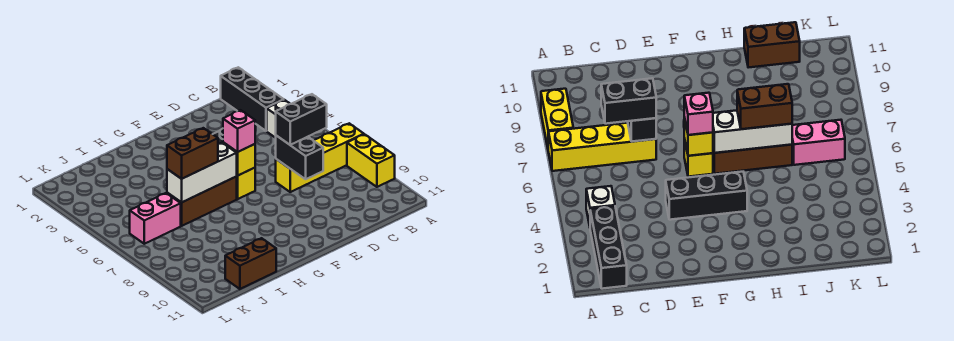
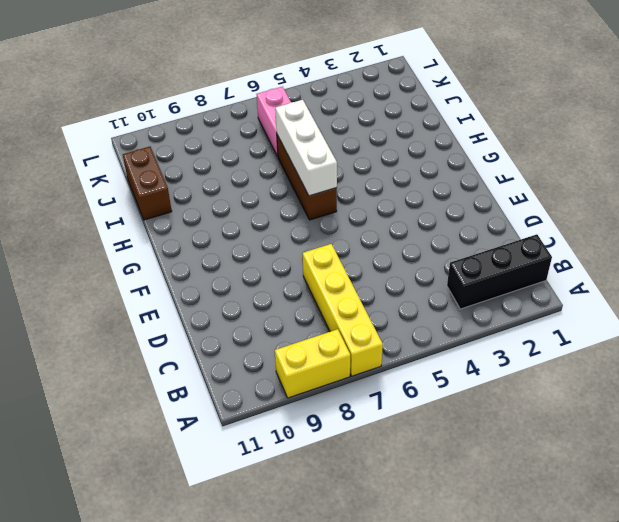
none -> white brick B4 level 1
none -> black brick E4:G4 level 1
none -> yellow brick F6 level 1

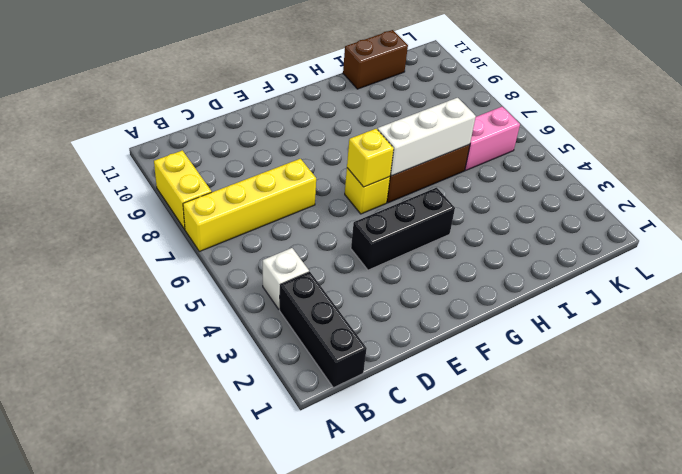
none -> black brick D7:D8 level 2
none -> black brick C7:D7 level 3
none -> pink brick F6 level 3

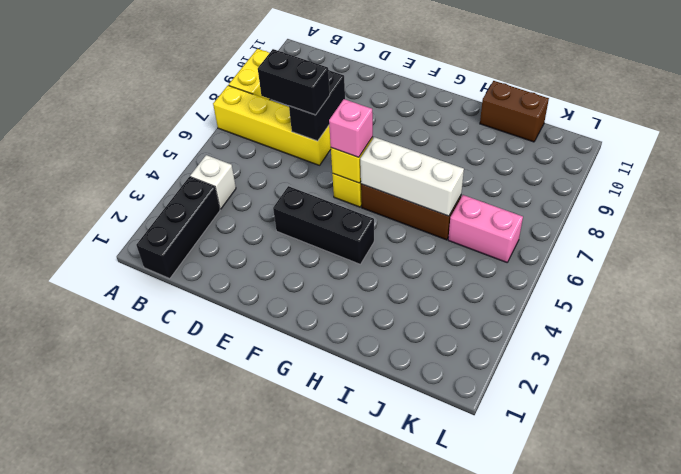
none -> brown brick H6:I6 level 3

